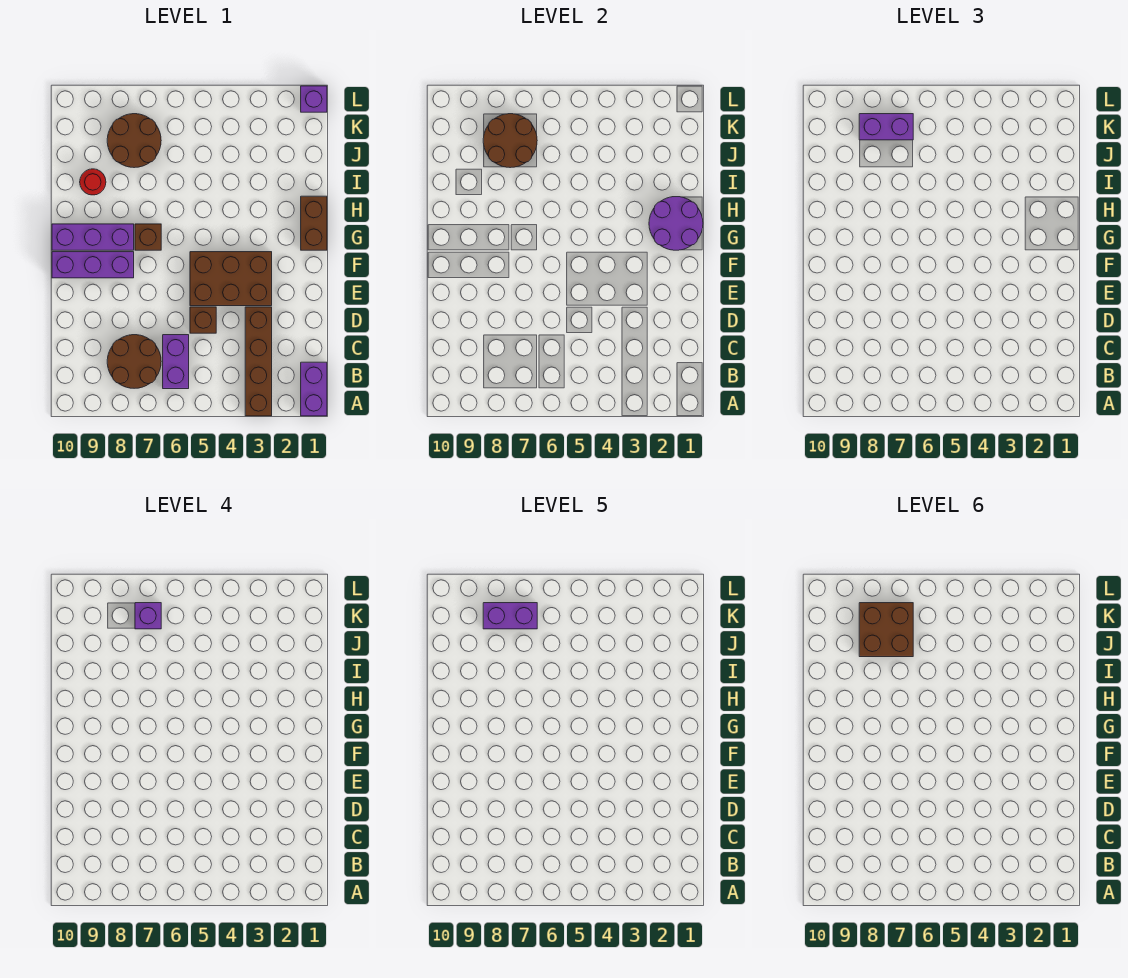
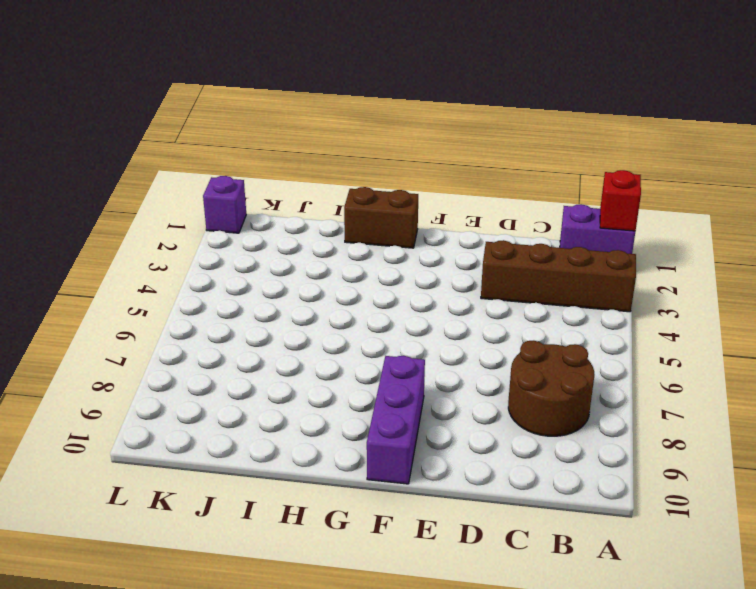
red brick A1 level 2 -> none
none -> purple brick B6:C6 level 1
none -> brown brick D5 level 1
none -> brown brick E3:F5 level 1

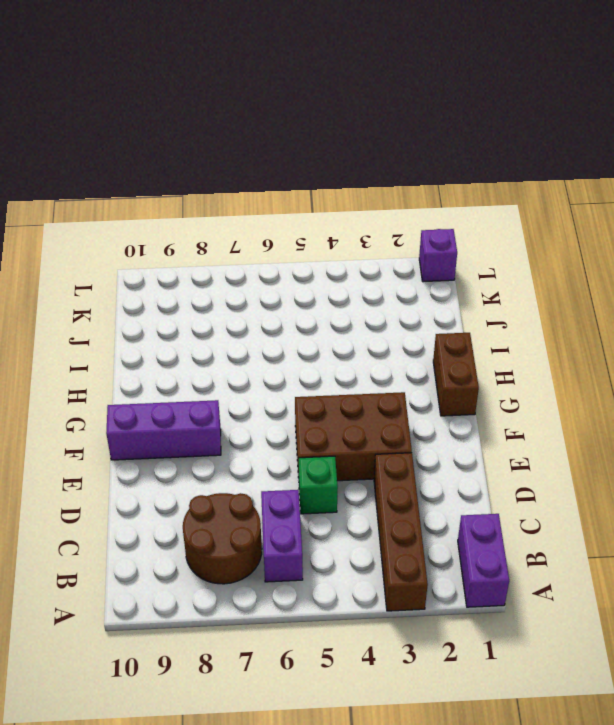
green brick D5 level 1 -> brown brick D5 level 1
none -> brown brick G7 level 1
none -> purple brick G8:G10 level 1
none -> red round brick I9 level 1

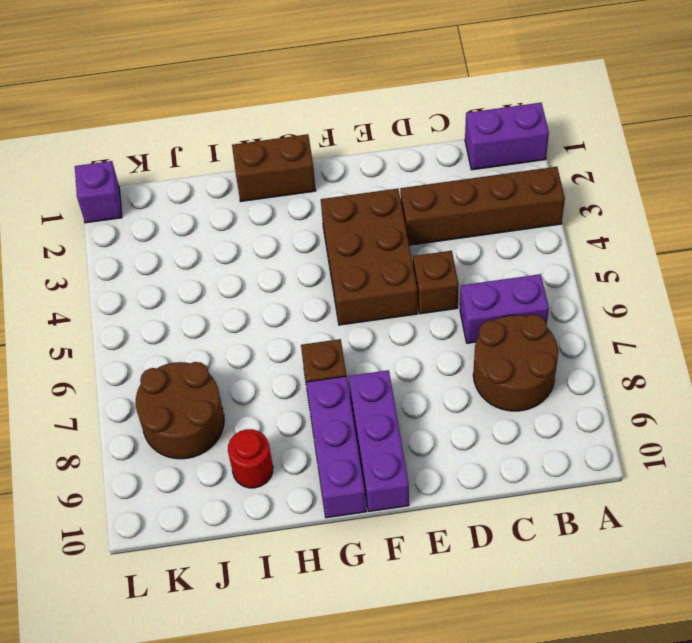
none -> purple round brick G1:H2 level 2
none -> brown round brick J7:K8 level 2
none -> purple brick K7:K8 level 3

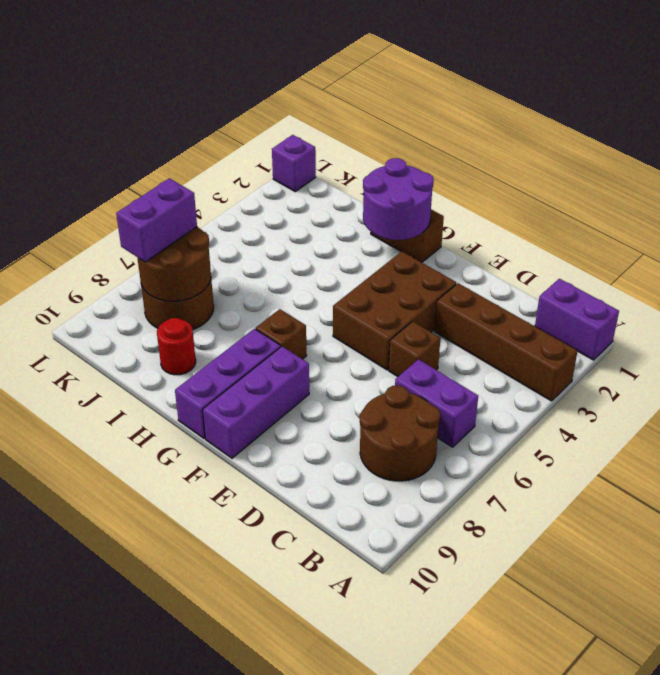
none -> purple brick K7 level 4
none -> purple brick K7:K8 level 5
none -> brown brick J7:K8 level 6

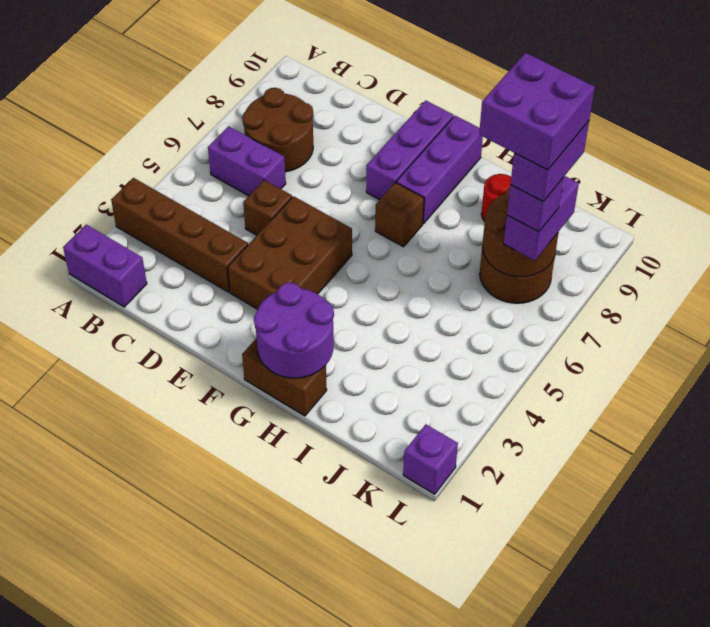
purple brick J7:K8 level 6 -> brown brick J7:K8 level 6

